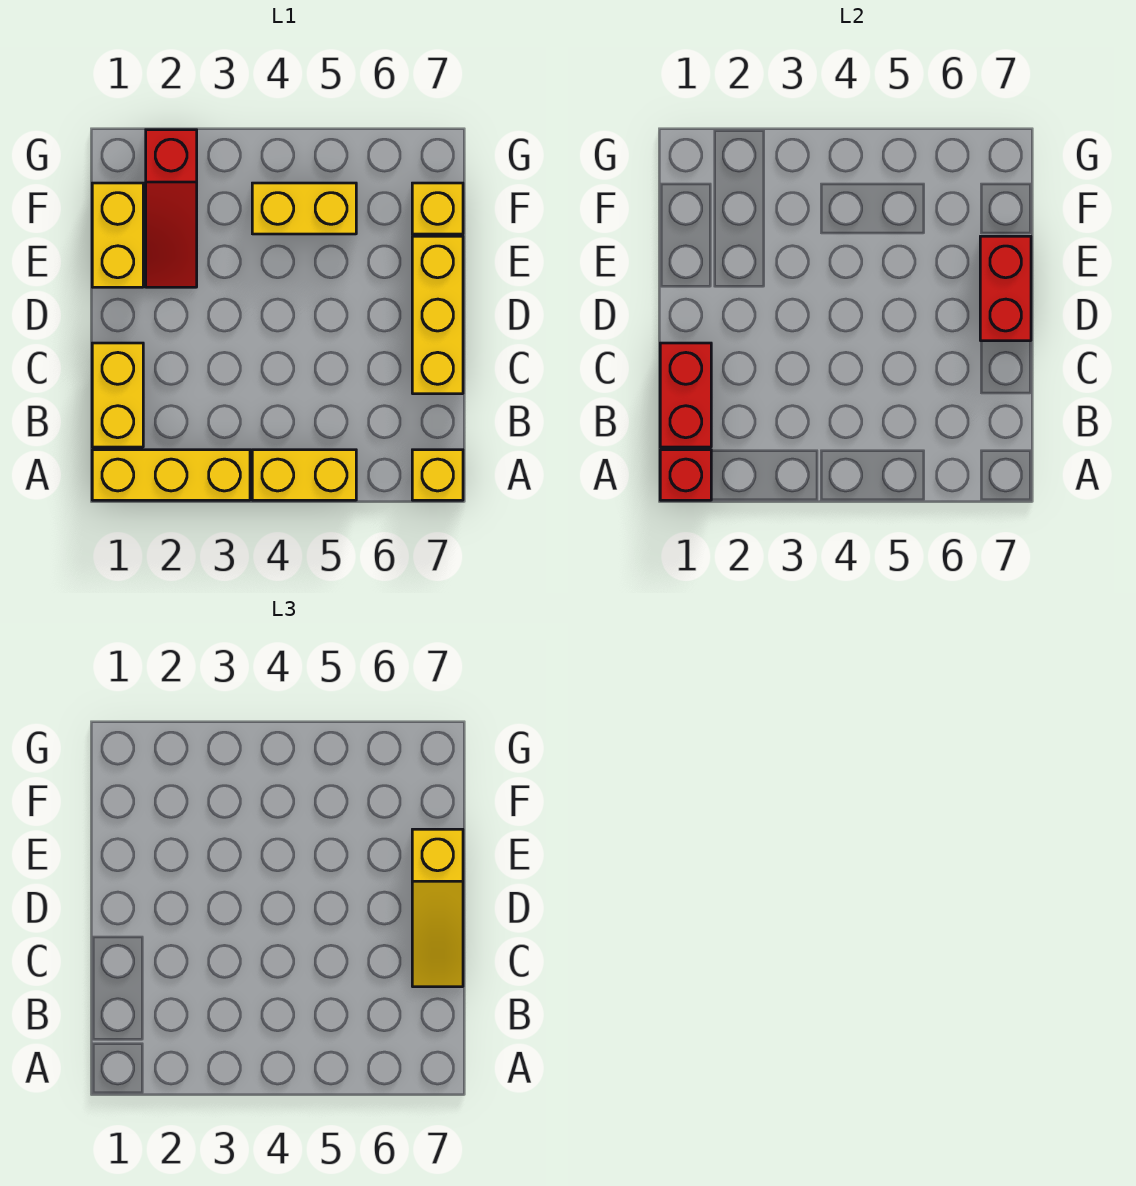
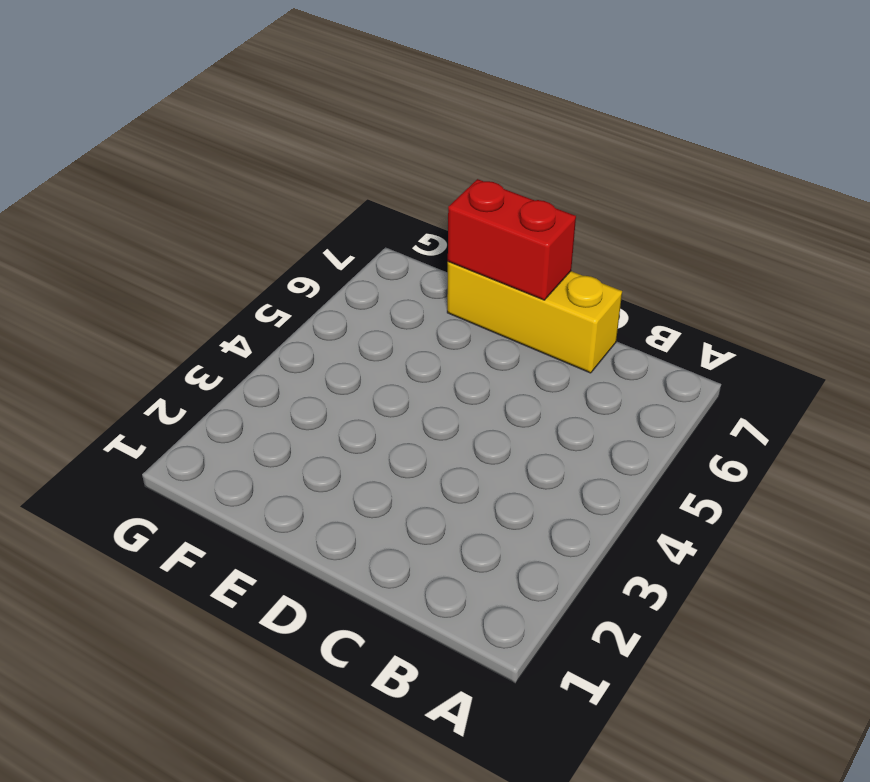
none -> yellow brick A1:A3 level 1
none -> yellow brick A4:A5 level 1
none -> yellow brick A7 level 1

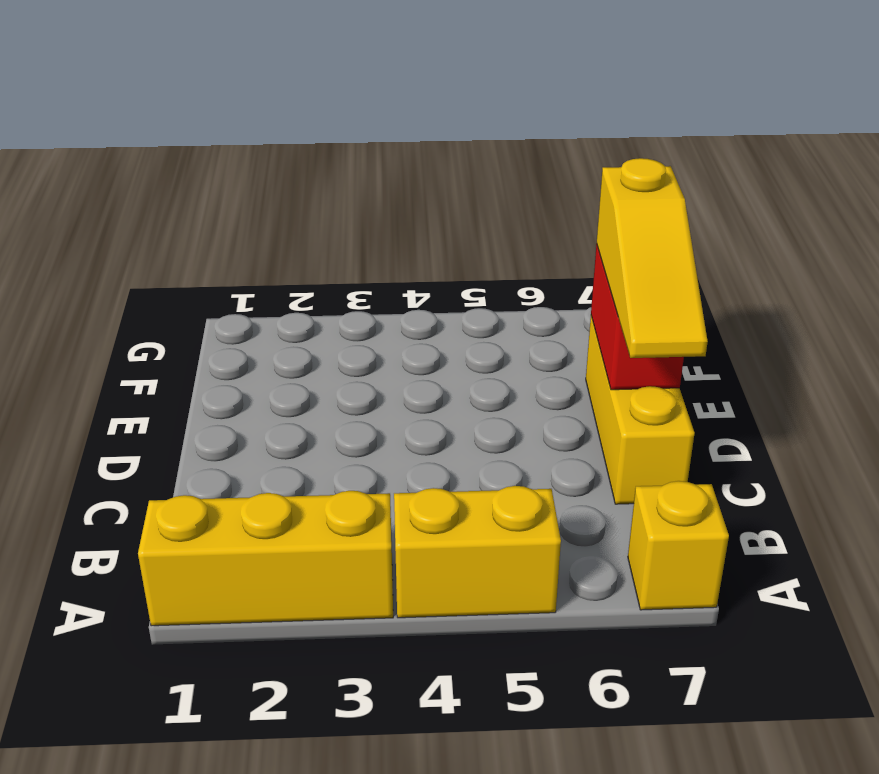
none -> yellow brick B1:C1 level 1
none -> yellow brick E1:F1 level 1
none -> red slope E2:G2 level 1 top G

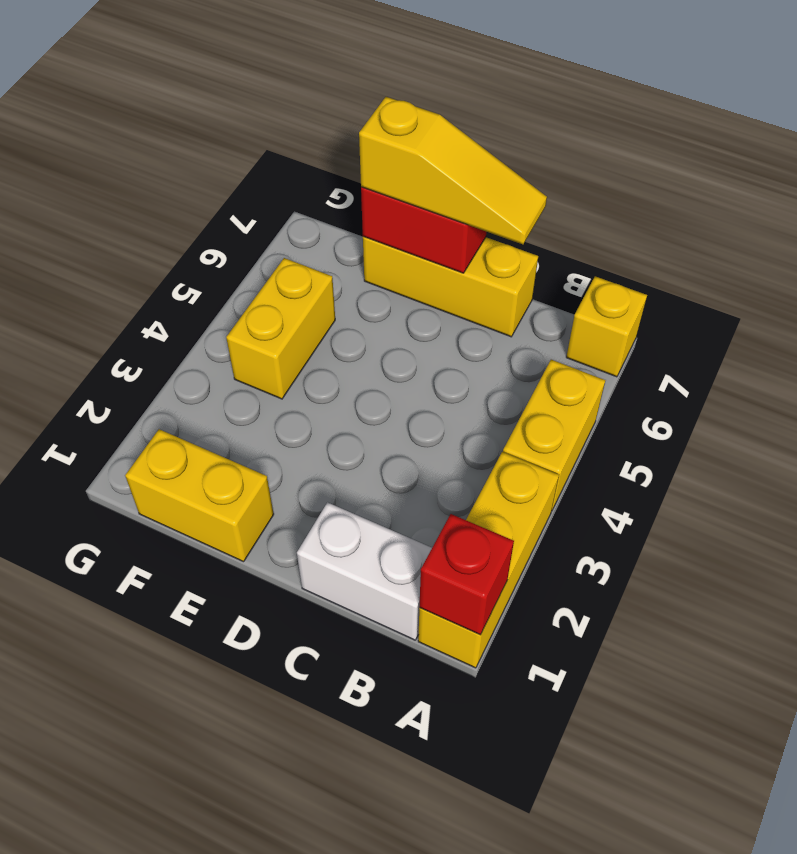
white brick B1:C1 level 1 -> yellow brick B1:C1 level 1
none -> red slope E2:G2 level 1 top G
none -> yellow brick F7 level 1
none -> red brick B1:C1 level 2

